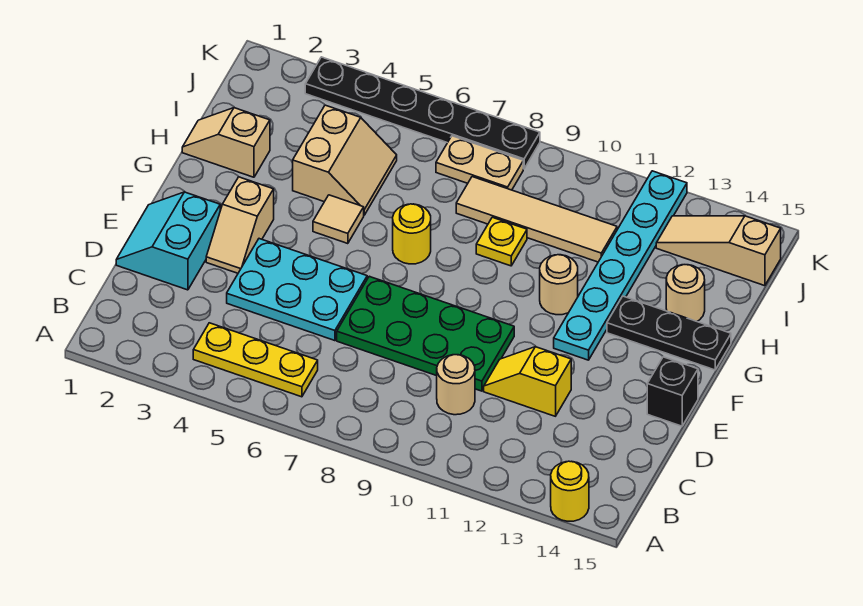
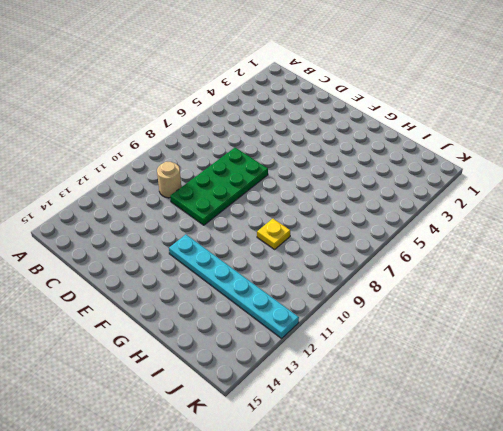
none -> yellow round brick A14 level 1
none -> yellow plate B4:B6 level 1
none -> cyan slope D1:E2 level 1 top 2

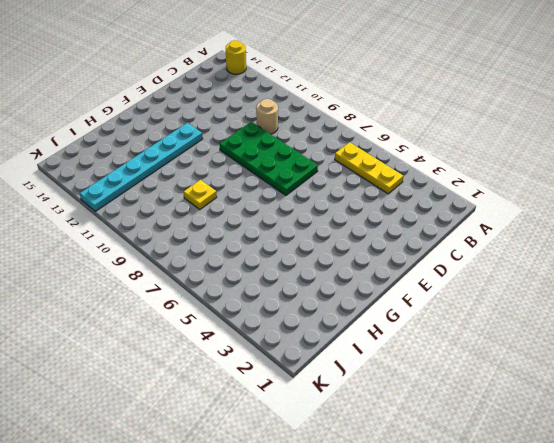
none -> cyan slope D1:E2 level 1 top 2
none -> cyan plate D4:E6 level 1
none -> yellow slope D11:D12 level 1 top 12

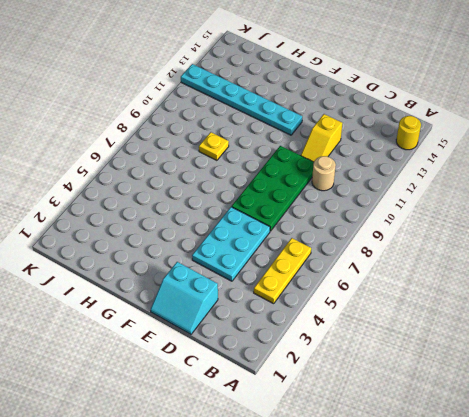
none -> tan slope E3:F3 level 1 top F
none -> black brick E15 level 1
none -> tan tile G5 level 1

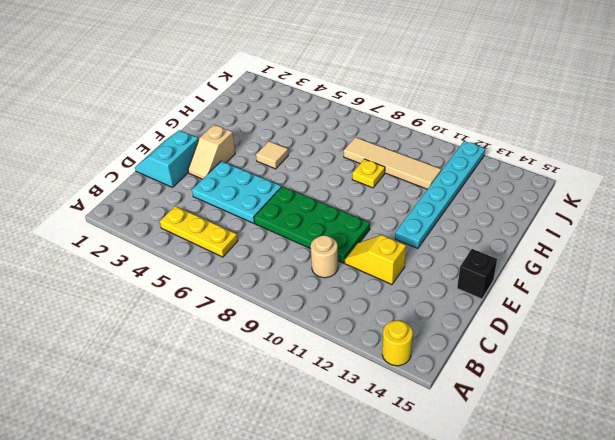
none -> yellow round brick G7 level 1
none -> tan round brick G11 level 1
none -> black plate G13:G15 level 1

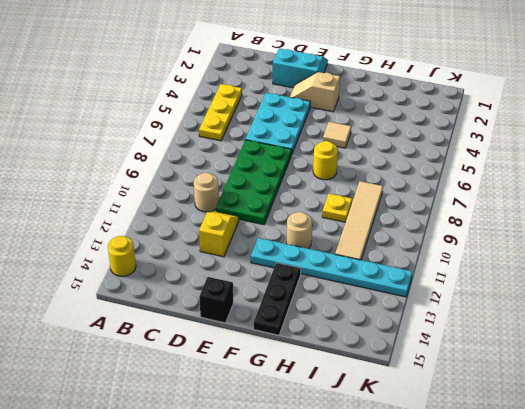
none -> tan slope H1:H2 level 1 top 2
none -> tan slope H4:I5 level 1 top 4
none -> tan round brick H14 level 1

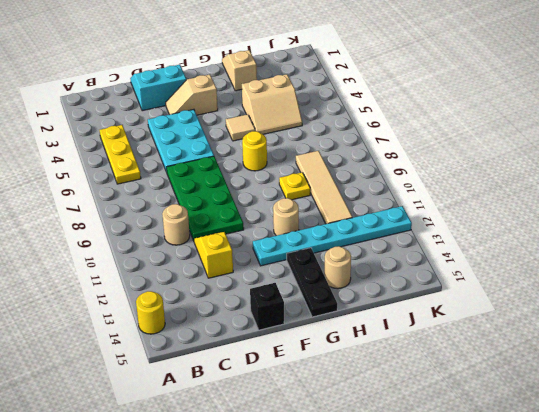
none -> tan plate J7:J8 level 1
none -> tan slope J13:J15 level 1 top 15
none -> black plate K3:K8 level 1

